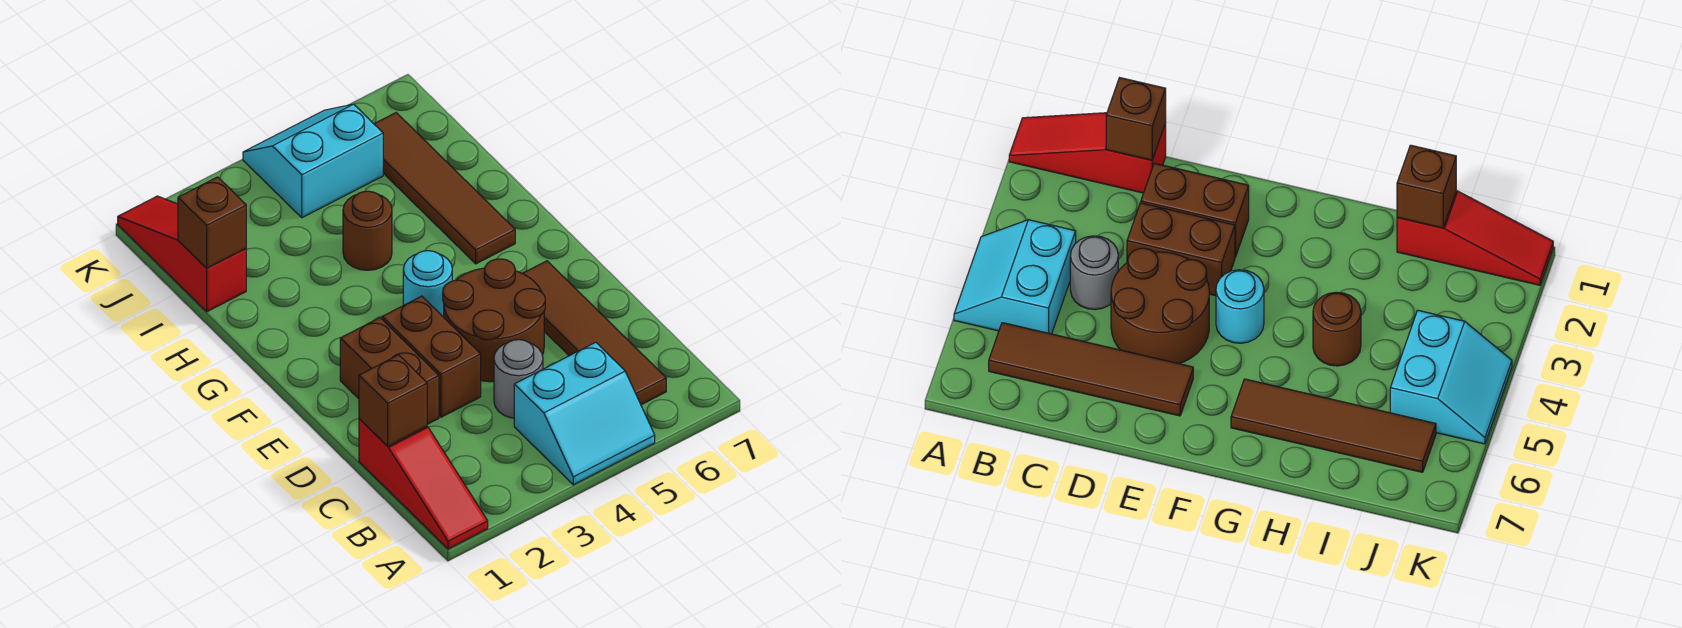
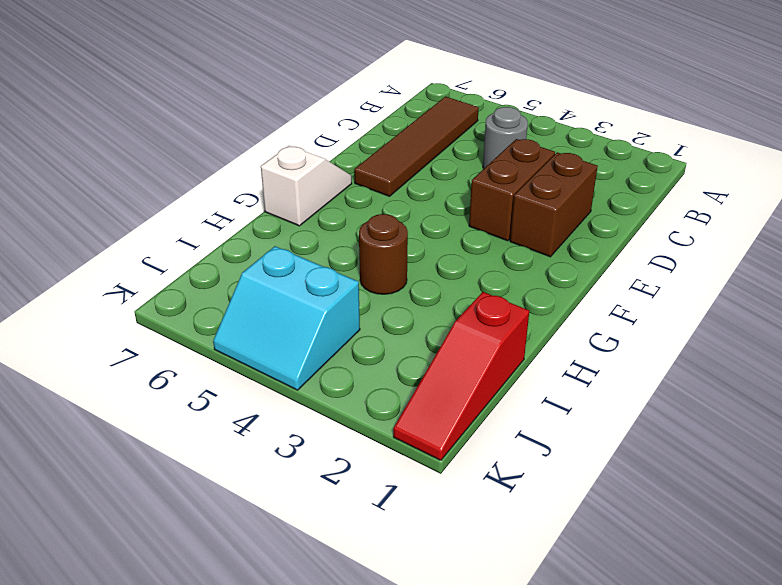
white slope F7:G7 level 1 top G -> none
none -> red slope A1:C1 level 1 top C
none -> cyan slope A4:B5 level 1 top B
none -> brown round brick D4:E5 level 1

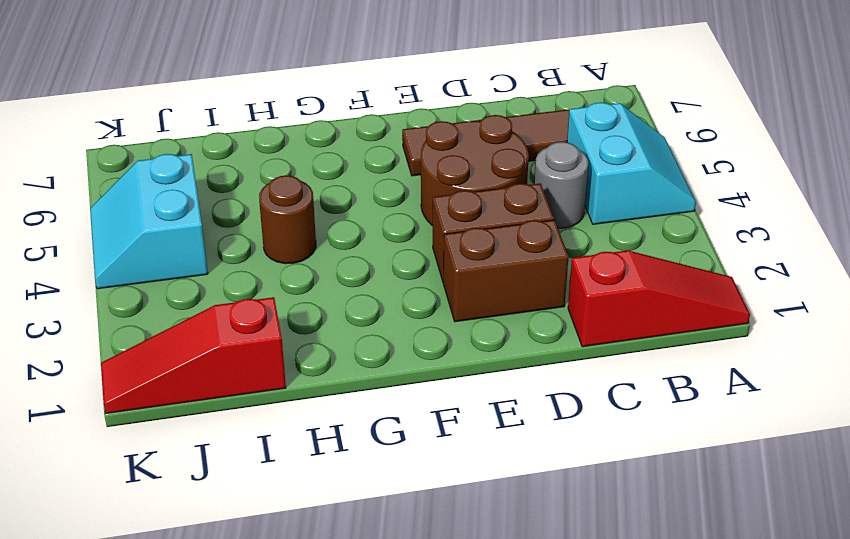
none -> cyan round brick F4 level 1
none -> brown tile G6:J6 level 1
none -> brown brick C1 level 2

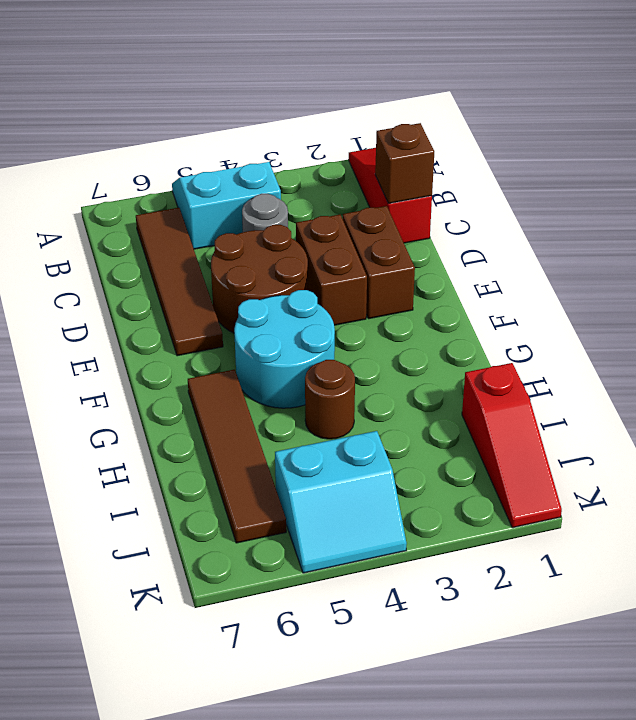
cyan round brick F4:G5 level 1 -> cyan round brick F4 level 1
none -> brown brick I1 level 2

